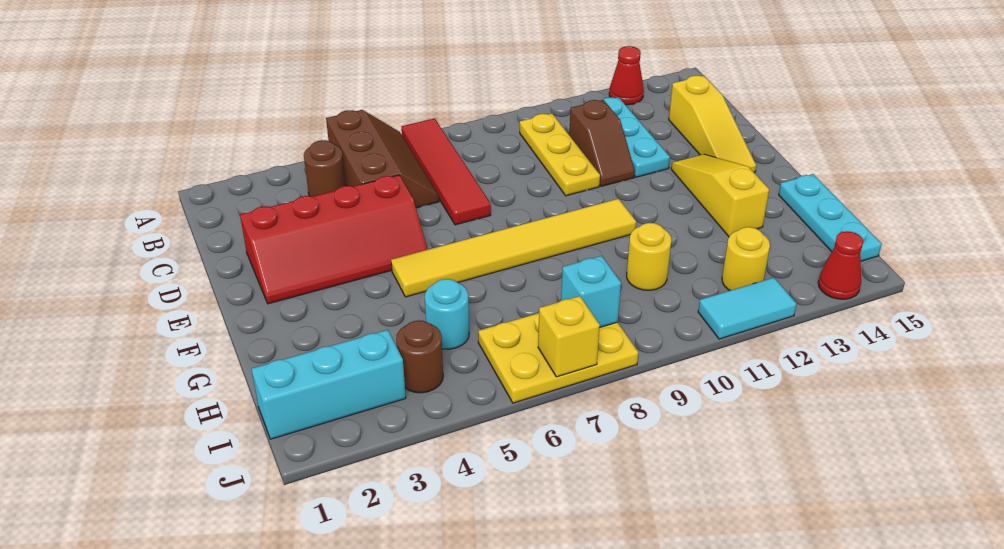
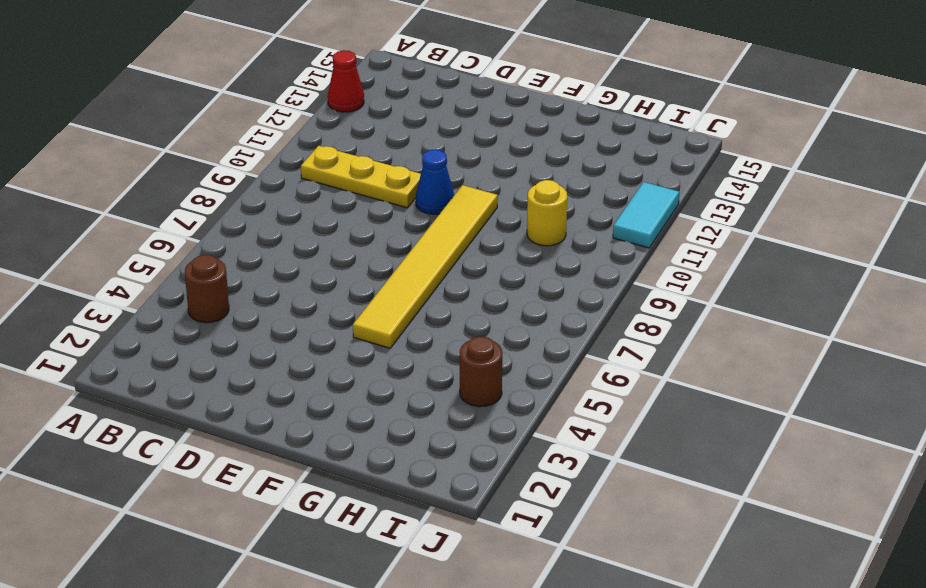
blue cone E10 level 1 -> none
none -> brown slope A5:C6 level 1 top 5
none -> red tile A7:D7 level 1
none -> cyan plate B12:D12 level 1

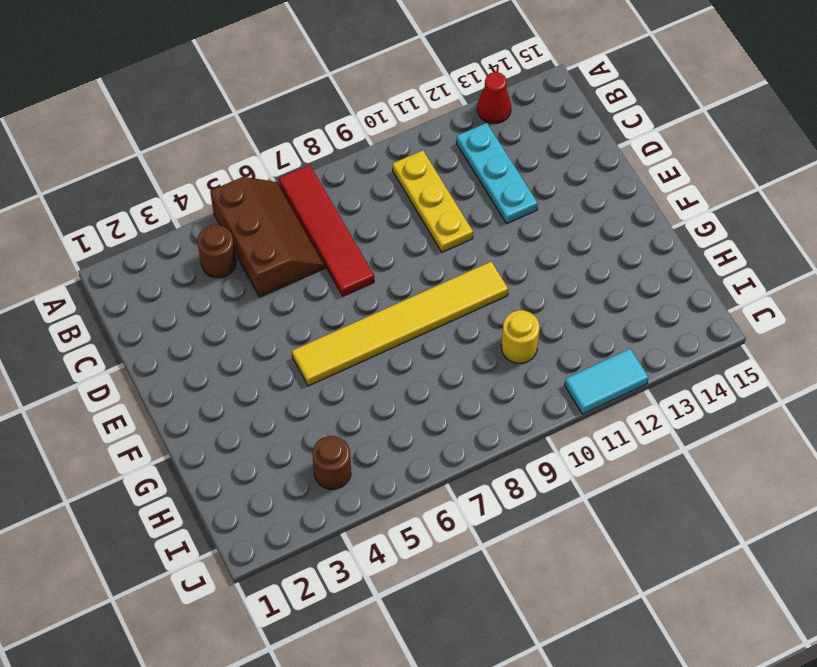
none -> brown slope C11:D11 level 1 top C
none -> yellow slope C14:E14 level 1 top C
none -> red slope D2:E5 level 1 top D

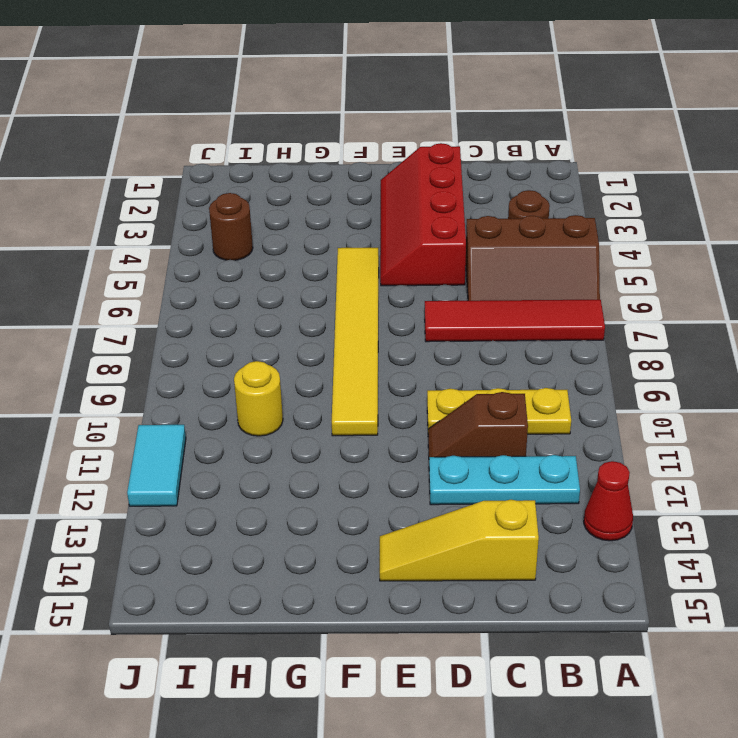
none -> yellow slope E13:G13 level 1 top G
none -> cyan plate G15:I15 level 1
none -> cyan round brick H5 level 1

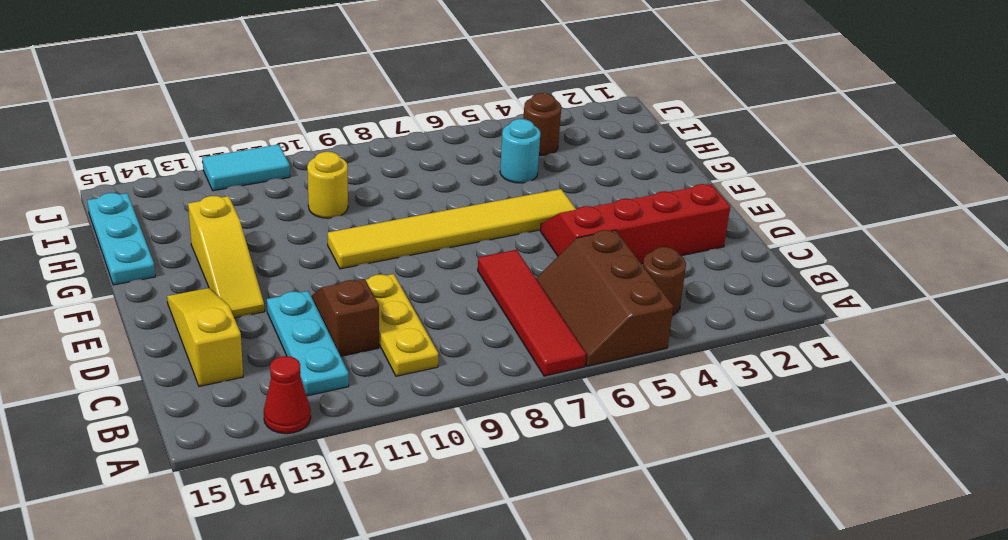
none -> cyan brick I1:I3 level 1
none -> yellow plate I6:J8 level 1
none -> yellow round brick I12 level 1

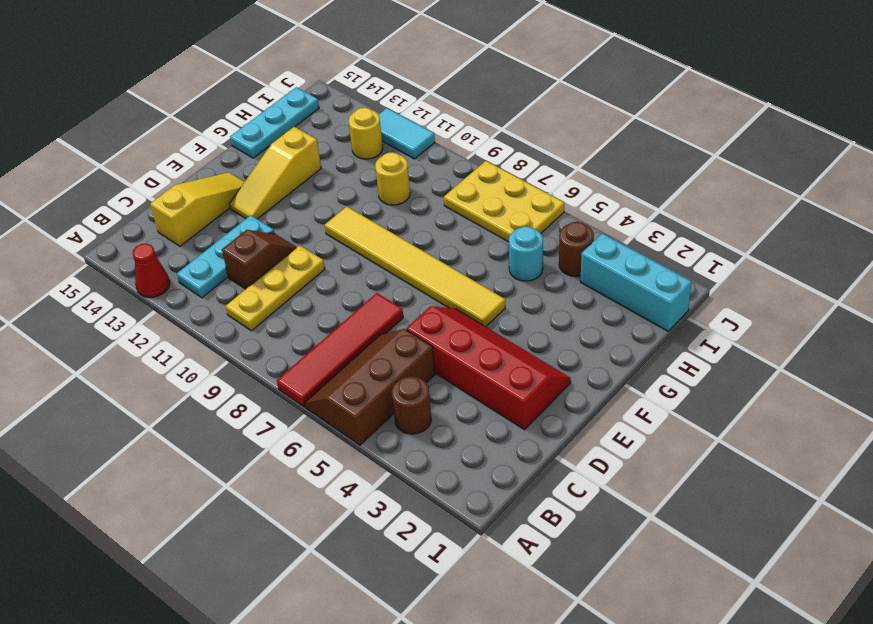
none -> red cone J14 level 1
none -> cyan brick I8 level 2
none -> yellow brick J7 level 2

